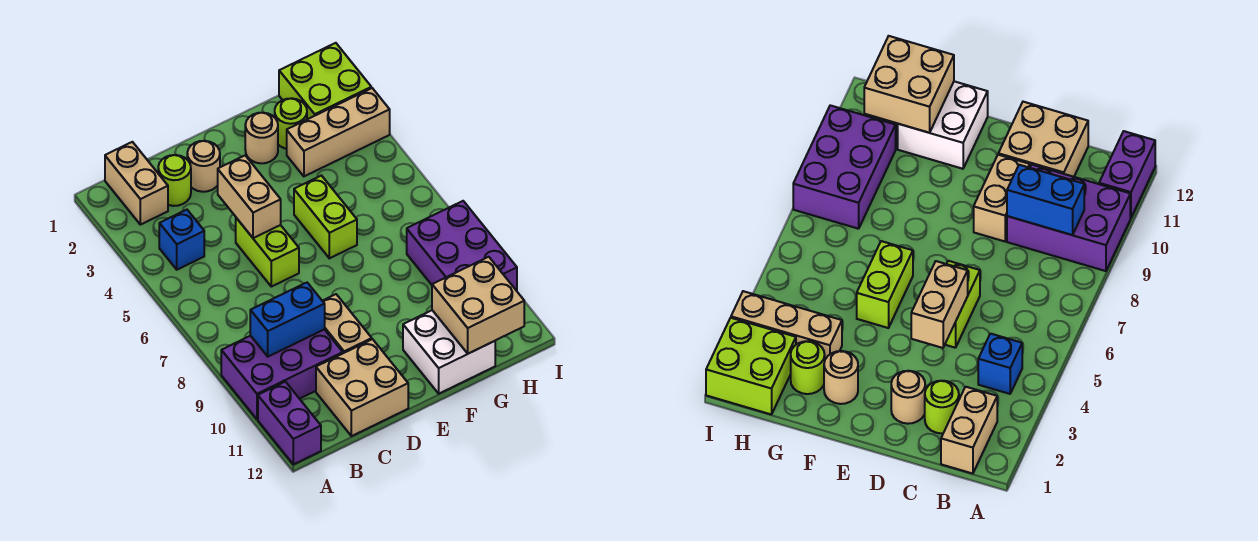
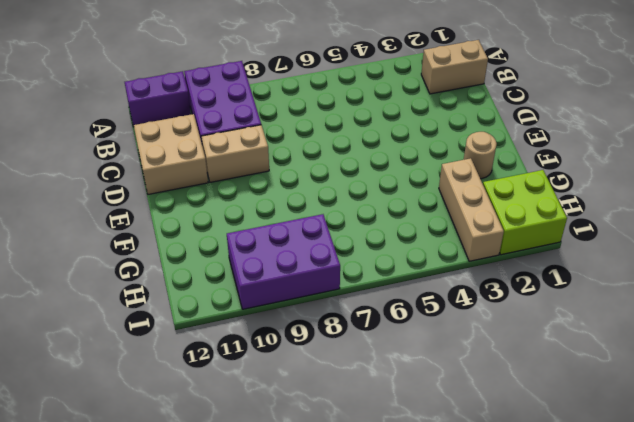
none -> blue brick B4 level 1
none -> lime round brick C2 level 1
none -> tan round brick D2 level 1

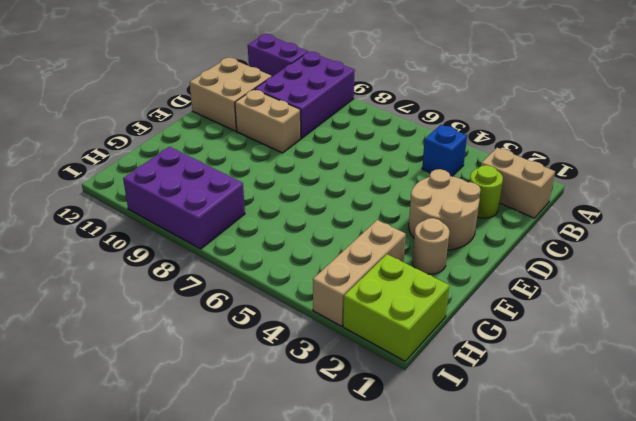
tan round brick D2:E3 level 1 -> tan round brick D2 level 1
none -> lime brick D5:D6 level 1
none -> lime brick F5:F6 level 1
none -> white brick F11:G12 level 1

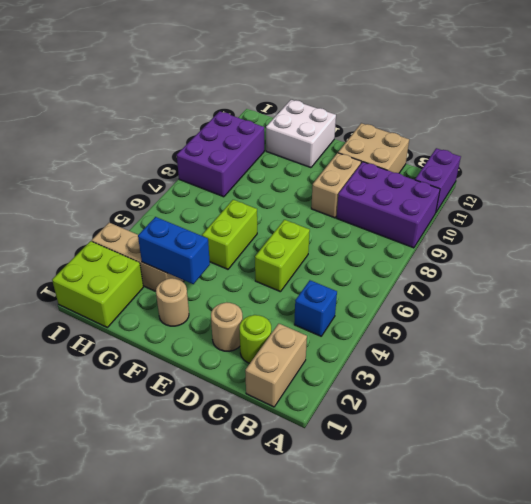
blue brick F3:G3 level 2 -> blue brick B9:C9 level 2
none -> lime round brick G2 level 1
none -> tan brick D4:D5 level 2
none -> tan brick G11:H12 level 2

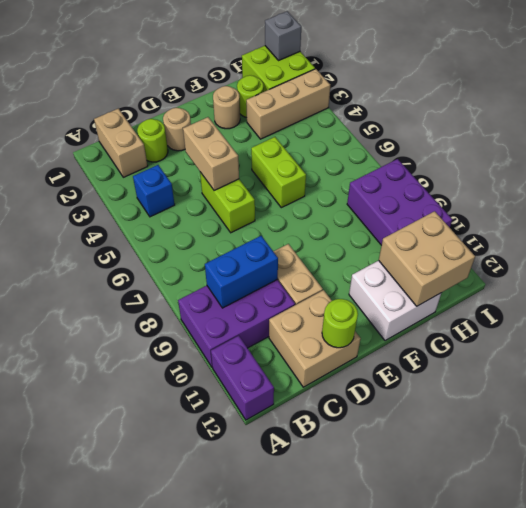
lime round brick D12 level 2 -> none
grey brick I1 level 2 -> none

